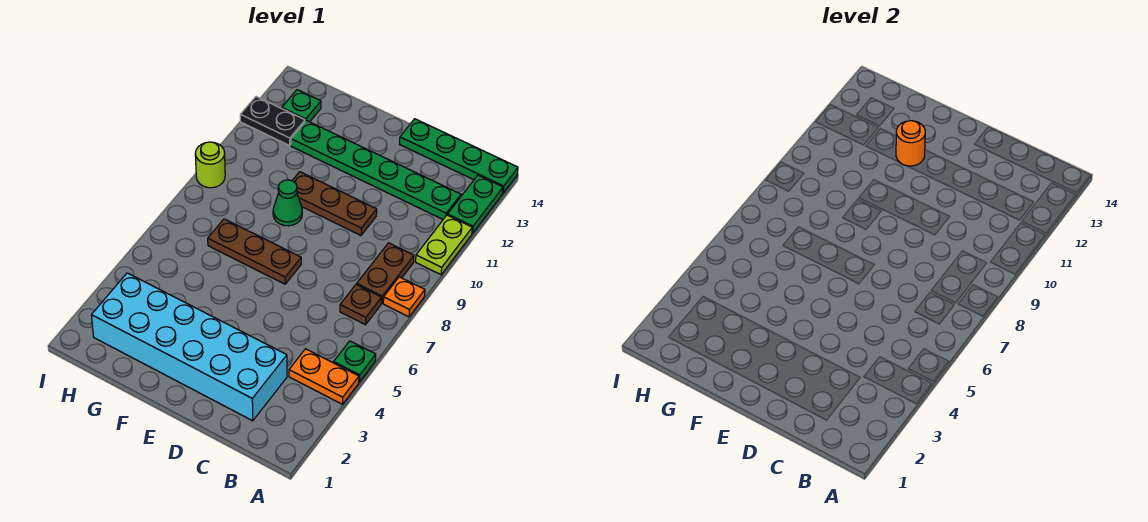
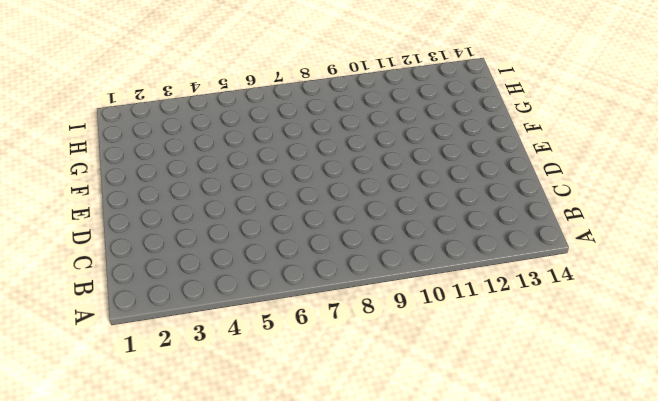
none -> orange plate A4:B4 level 1
none -> green plate A5 level 1
none -> orange plate A8 level 1

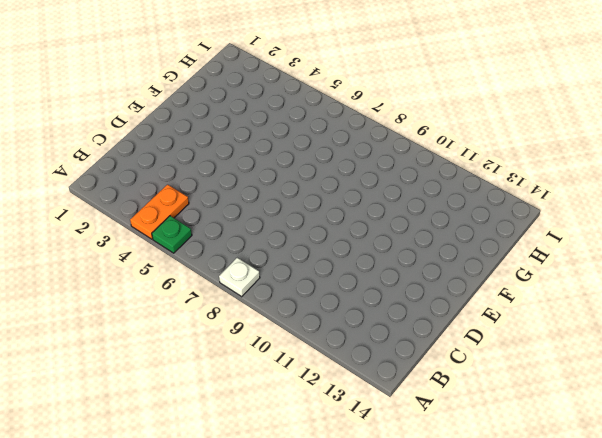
white plate A8 level 1 -> orange plate A8 level 1
none -> lime plate A10:A11 level 1
none -> green plate A12:A13 level 1
none -> green plate A14:D14 level 1

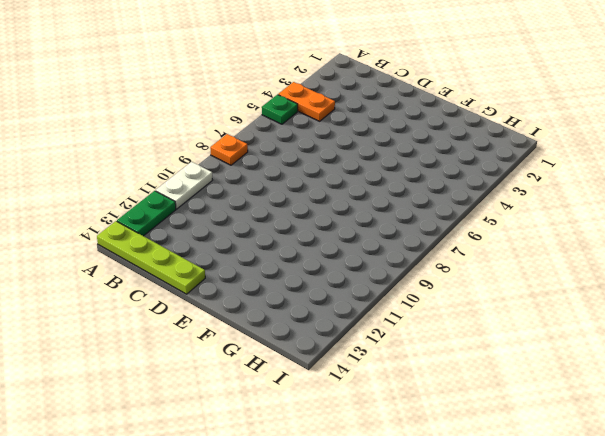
white plate A10:A11 level 1 -> lime plate A10:A11 level 1
lime plate A14:D14 level 1 -> green plate A14:D14 level 1
none -> brown plate B7 level 1
none -> brown plate B8:B9 level 1
none -> green plate B12:G12 level 1

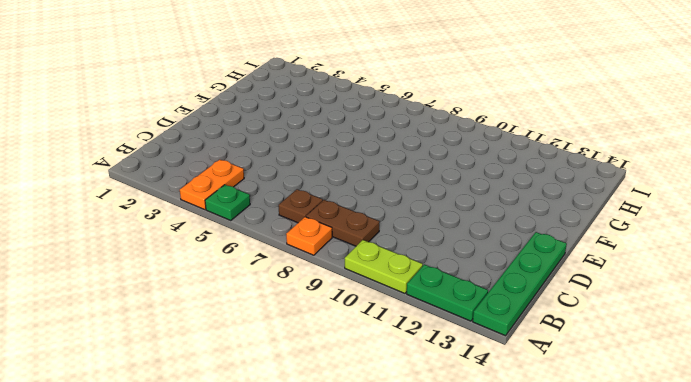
none -> green plate B12:G12 level 1
none -> cyan brick C2:H3 level 1
none -> brown plate D10:F10 level 1

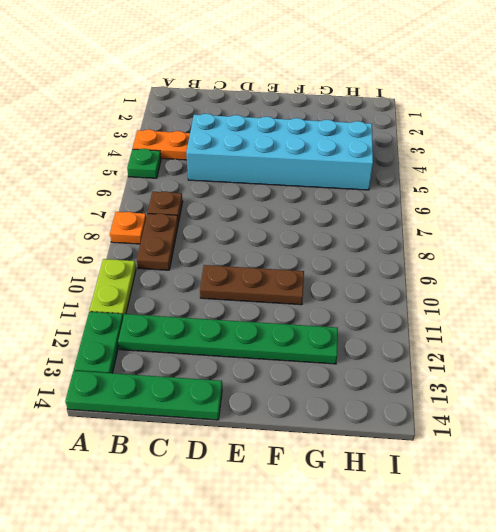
cyan brick C4:H5 level 1 -> cyan brick C2:H3 level 1
none -> brown plate E7:G7 level 1
none -> green cone F9 level 1
none -> black plate H12:I12 level 1

